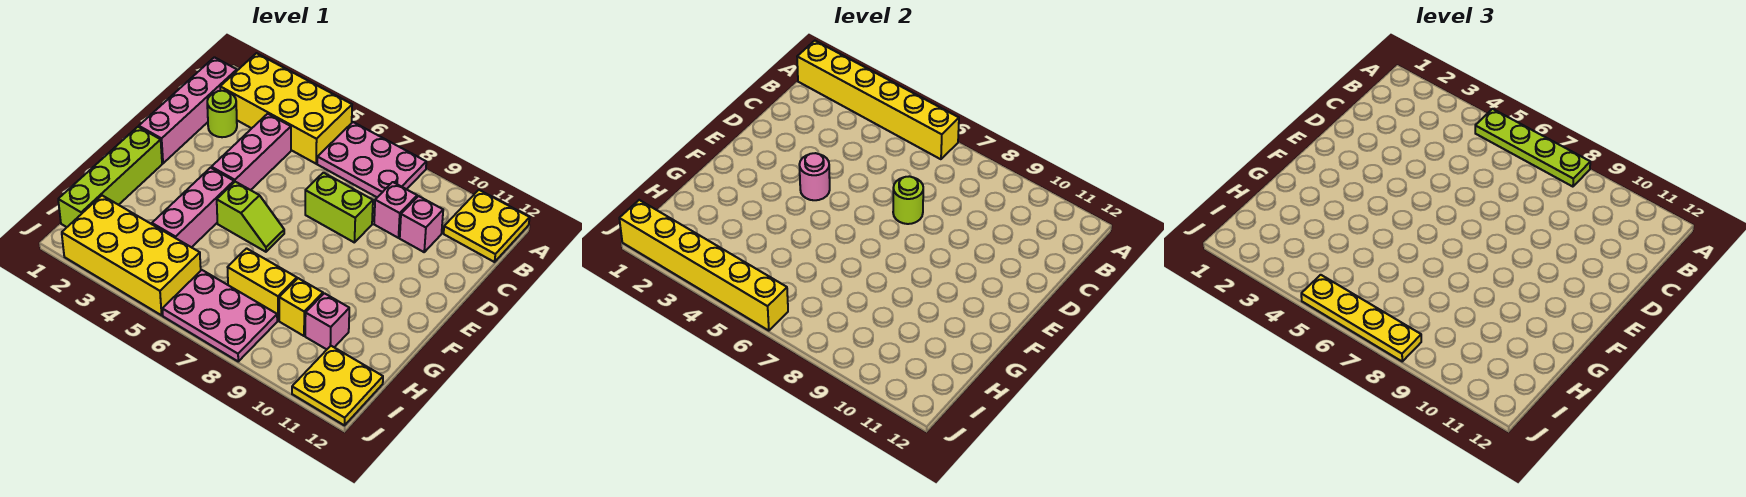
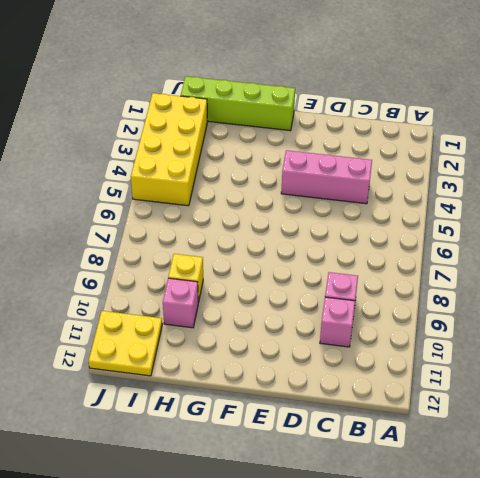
none -> yellow brick A2:B5 level 1
none -> pink plate A6:B8 level 1
none -> yellow plate A11:B12 level 1

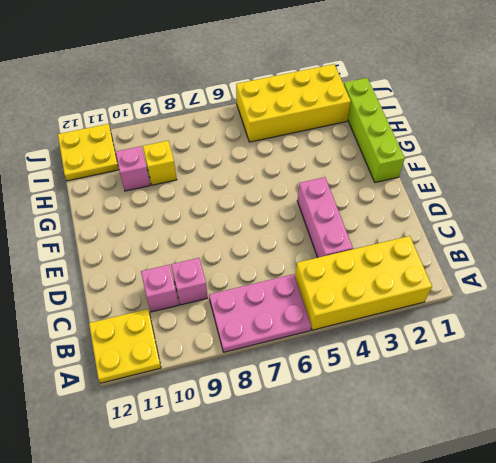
none -> pink brick B1:E1 level 1
none -> lime round brick C2 level 1
none -> lime brick D7:D8 level 1

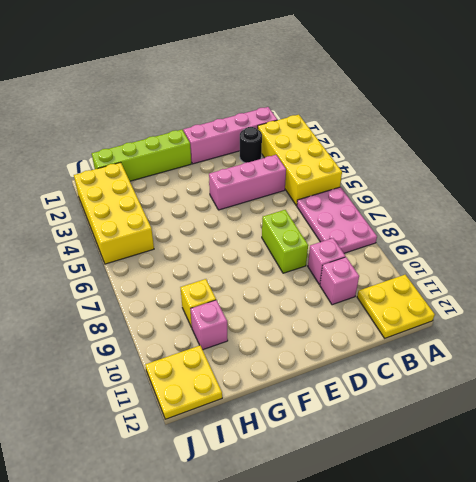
black round brick C2 level 1 -> lime round brick C2 level 1
none -> pink brick F4:H4 level 1
none -> lime slope F5:F6 level 1 top 5
none -> yellow brick H7:H8 level 1

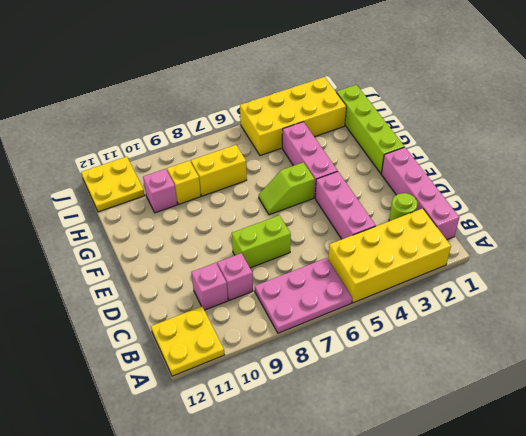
none -> pink plate I6:J8 level 1
none -> yellow brick A1:A6 level 2
none -> lime round brick D7 level 2

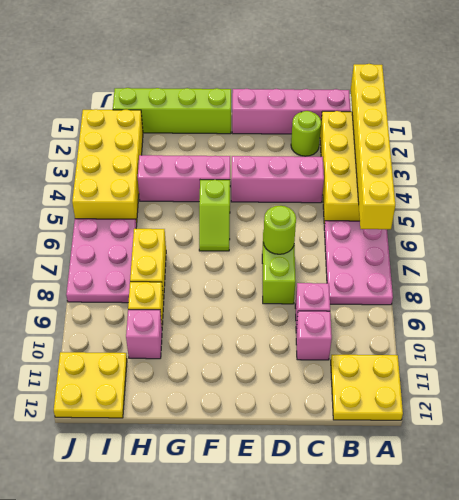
none -> pink round brick E4 level 2
none -> yellow brick J1:J6 level 2
none -> lime plate A5:A8 level 3

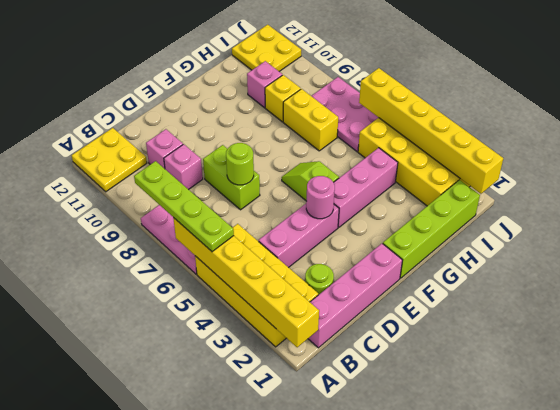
none -> yellow plate J5:J8 level 3

